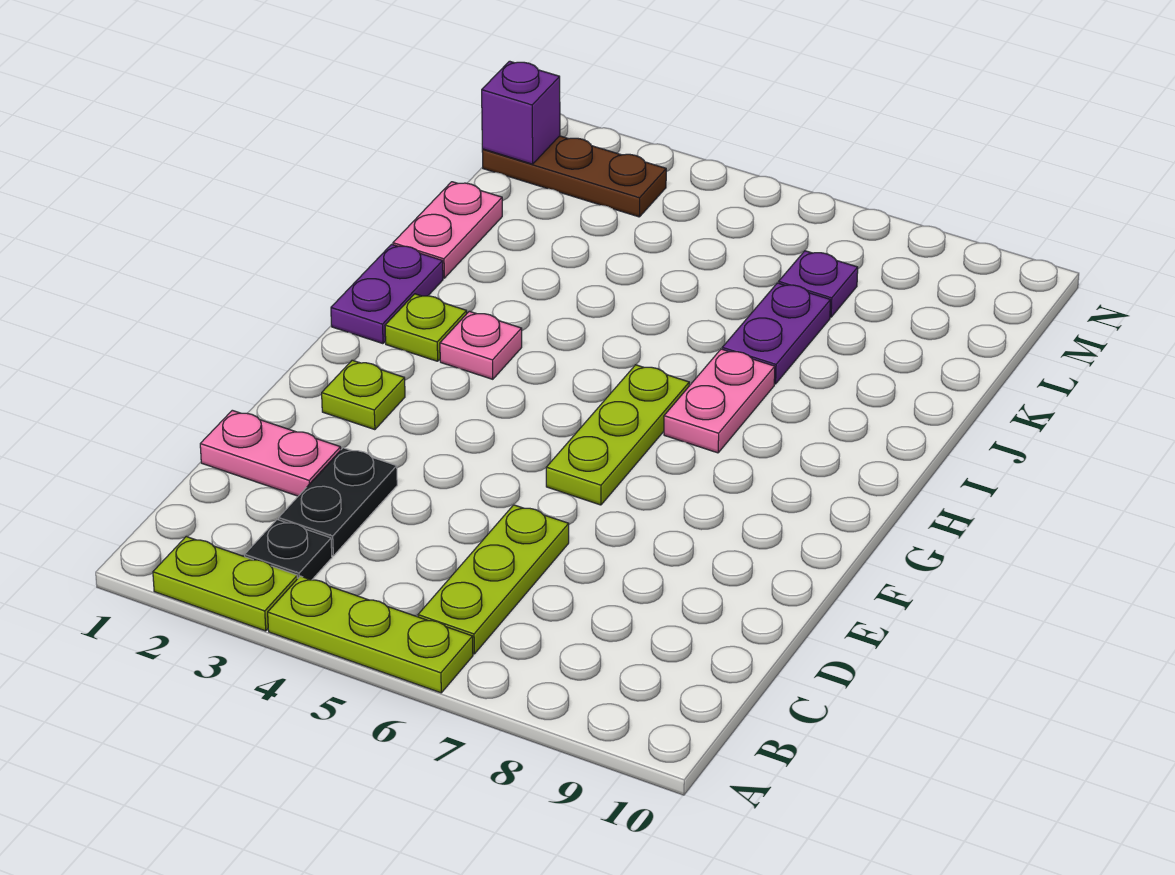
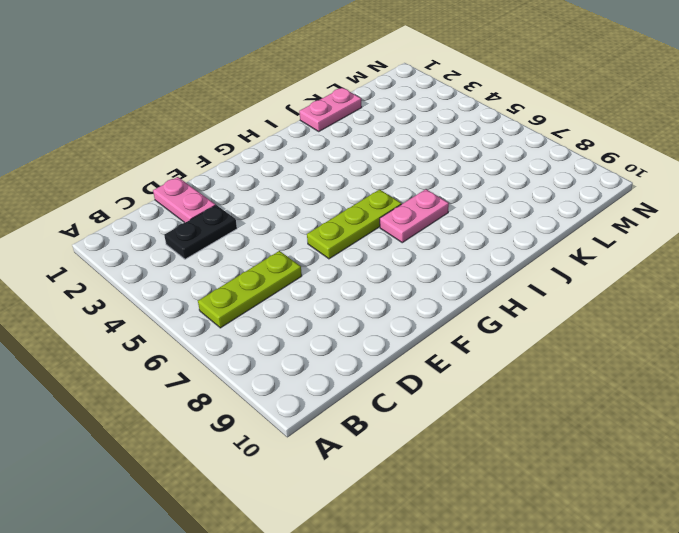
none -> lime plate A2:A3 level 1
none -> lime plate A4:A6 level 1
none -> black plate B3 level 1

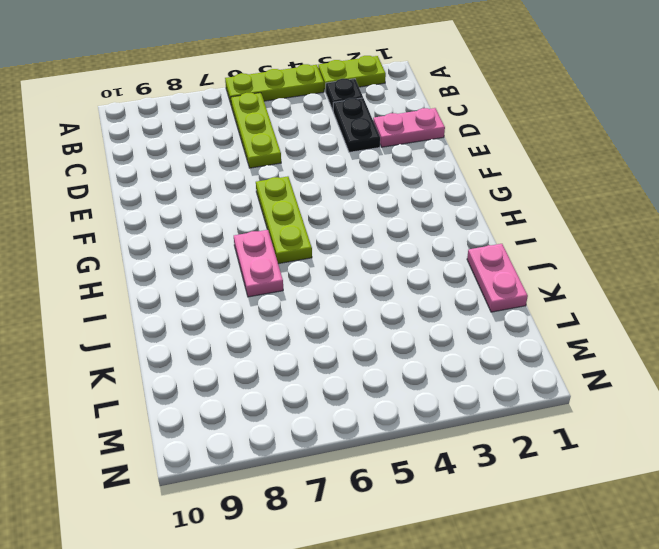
none -> lime plate F2 level 1
none -> purple plate H1:I1 level 1
none -> lime plate H2 level 1

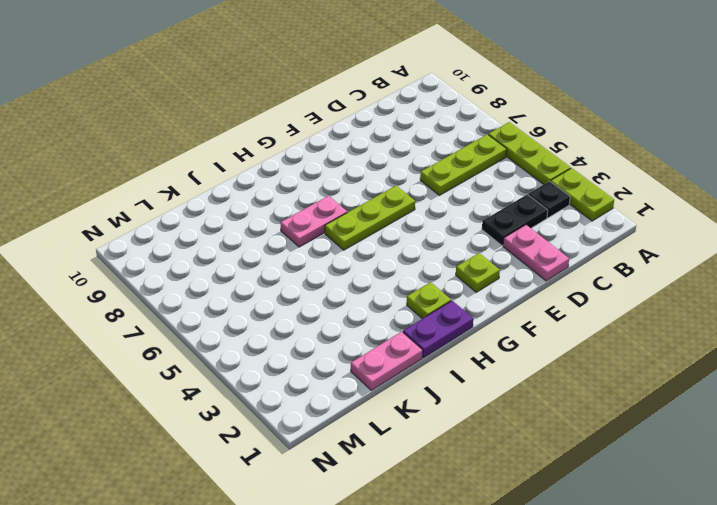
none -> pink plate H3 level 1
none -> purple plate J7:K7 level 1
none -> purple plate L7 level 1

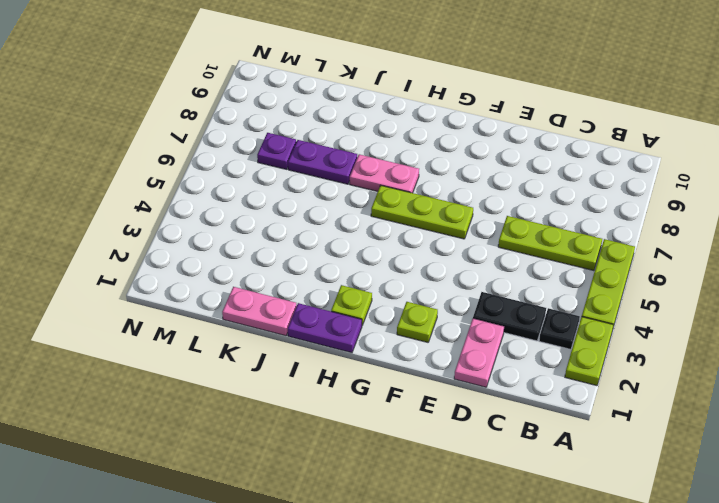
none -> pink plate H3 level 1
none -> brown plate M1:M3 level 1
none -> purple brick M1 level 2

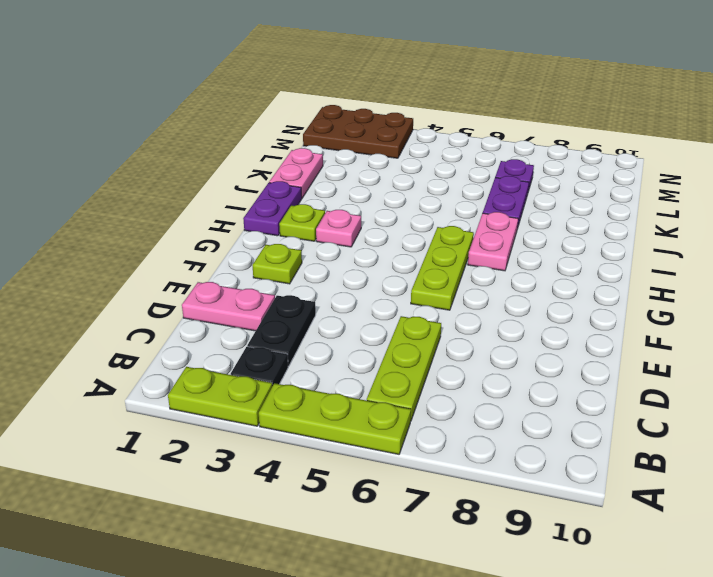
brown plate M1:N3 level 1 -> brown plate M1:M3 level 1
none -> purple brick M1 level 2

